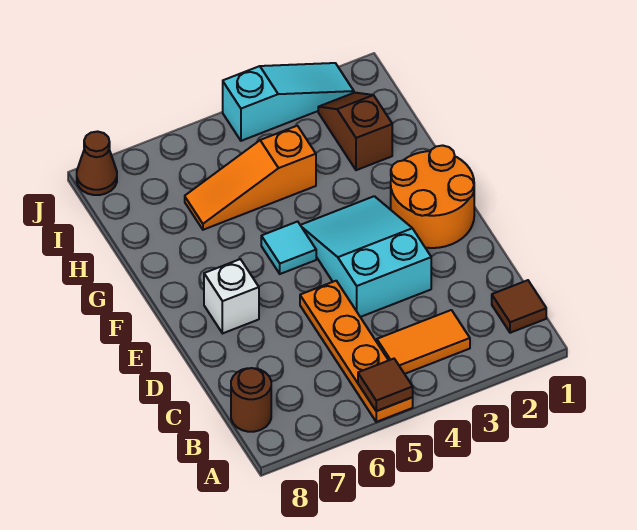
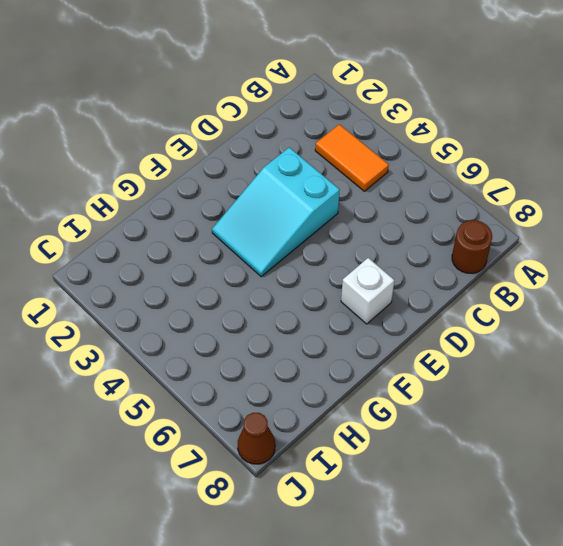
none -> orange plate A5:D5 level 1
none -> brown tile B1 level 1
none -> orange round brick E1:F2 level 1

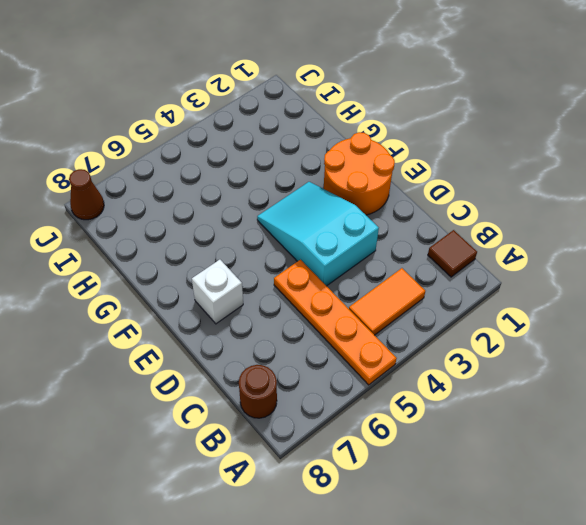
none -> cyan tile F5 level 1
none -> brown slope H2:I2 level 1 top H
none -> orange slope H4:H6 level 1 top 4

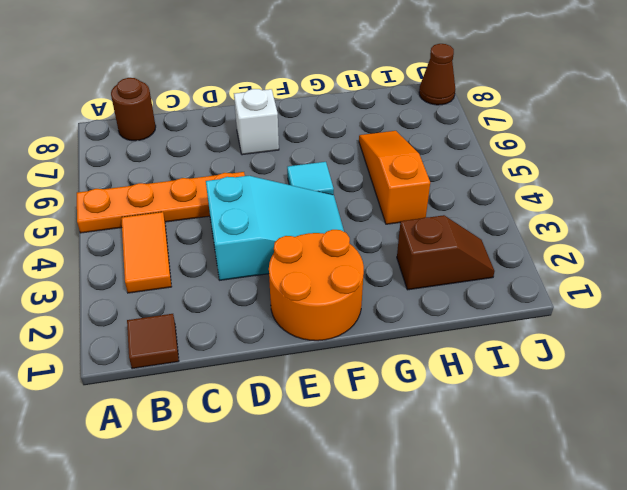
none -> cyan slope J2:J4 level 1 top 4
none -> brown tile A5 level 2

